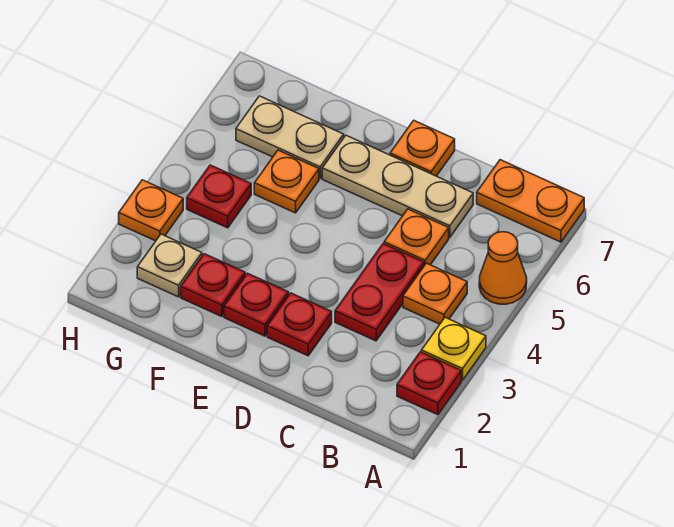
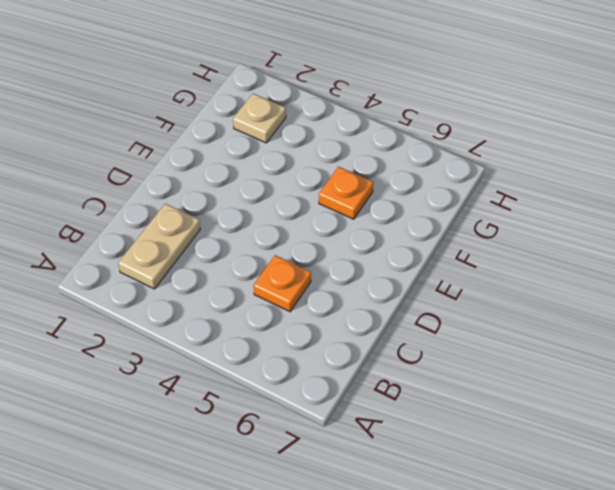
tan plate B2:C2 level 1 -> tan plate F6:G6 level 1
none -> red plate A2 level 1
none -> yellow plate A3 level 1
none -> orange cone A5 level 1

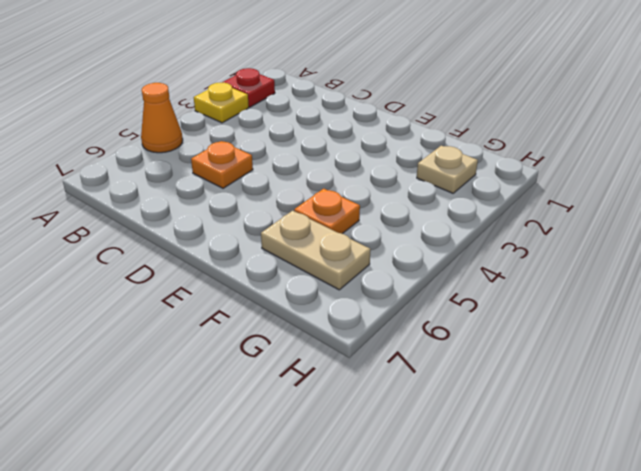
none -> orange plate A7:B7 level 1
none -> orange plate B4 level 1
none -> red plate C3:C4 level 1

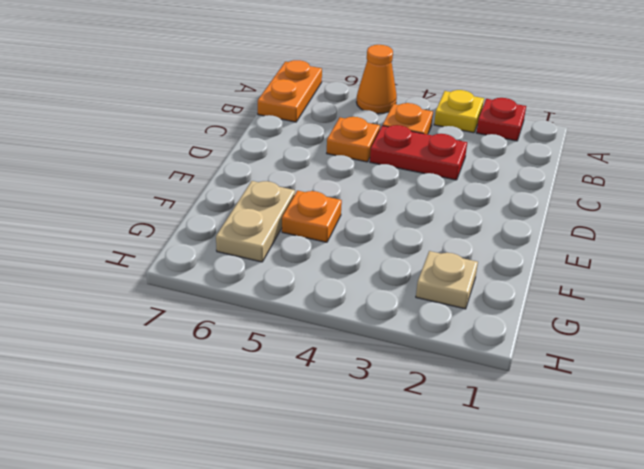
none -> tan plate C6:E6 level 1
none -> red plate D2 level 1
none -> orange plate D7 level 1

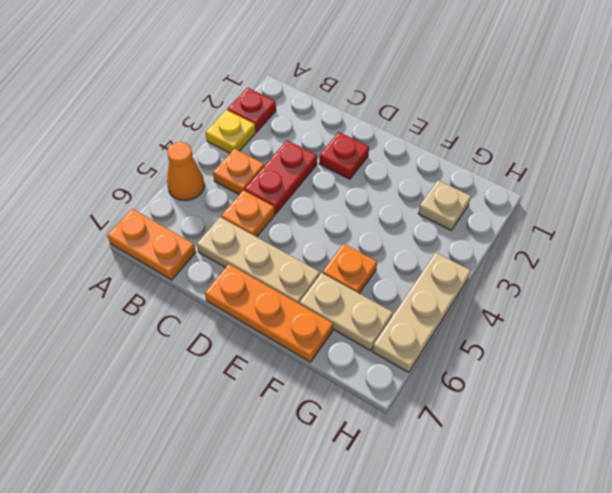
orange plate D7:F7 level 1 -> orange plate D7 level 1
tan plate H4:H6 level 1 -> none
none -> red plate E2 level 1
none -> red plate F2 level 1
none -> red plate G4 level 1

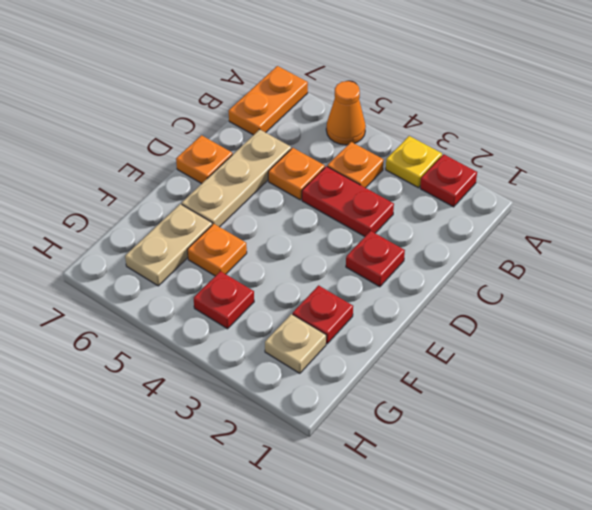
none -> red plate E2 level 1
none -> orange plate H3 level 1

